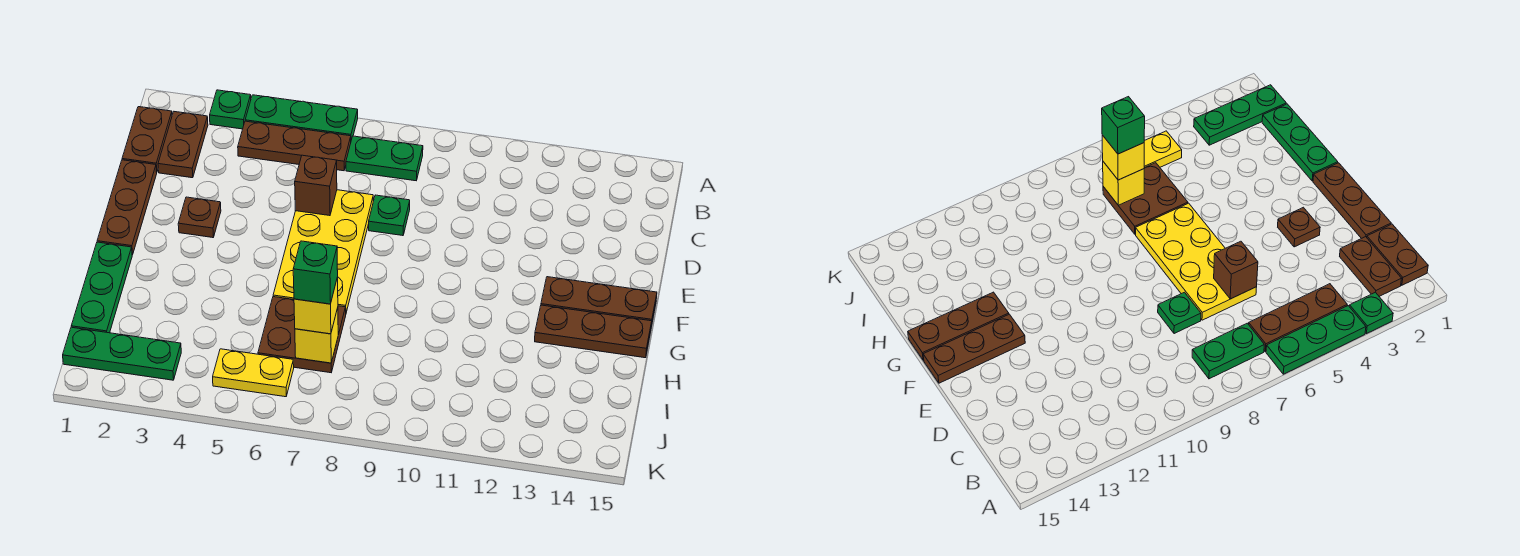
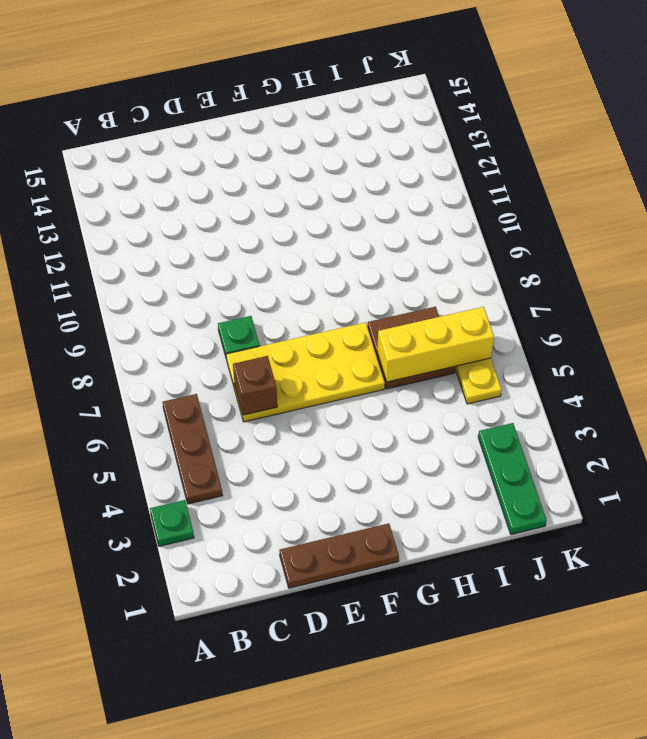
yellow brick H6:J6 level 2 -> none
none -> green plate A4:A6 level 1
none -> brown plate B1:C1 level 1
none -> brown plate B2:C2 level 1

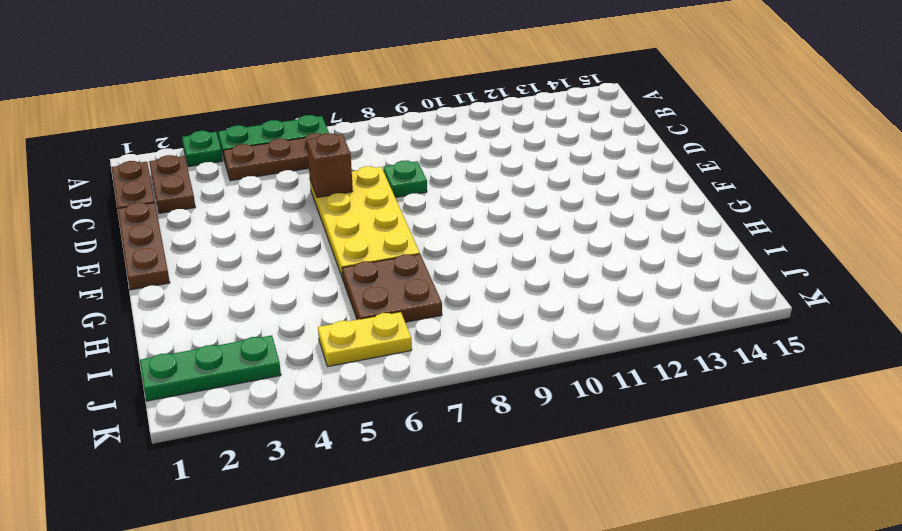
none -> green plate B7:B8 level 1
none -> brown plate E3 level 1
none -> brown plate F13:F15 level 1

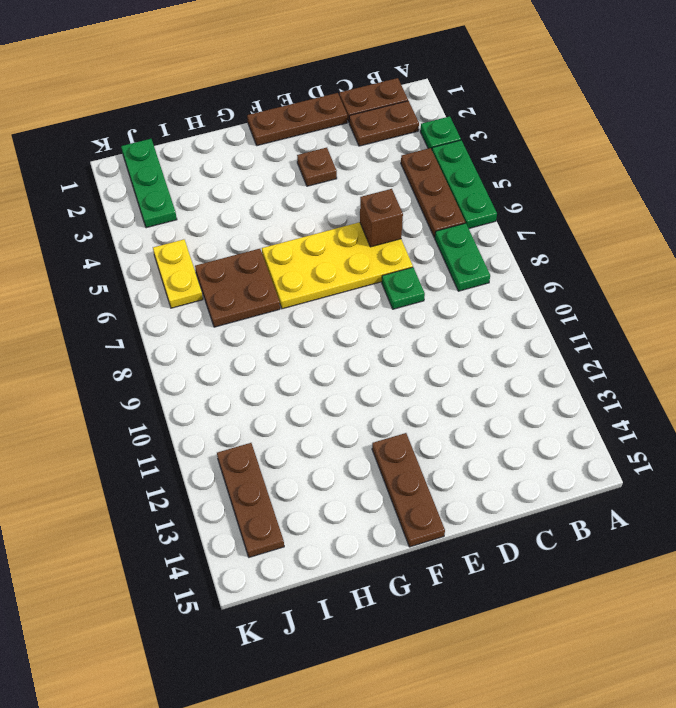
brown plate J12:J14 level 1 -> brown plate G13:G15 level 1
none -> green plate G1:I1 level 1
none -> yellow brick I7 level 2
none -> yellow brick I7 level 3

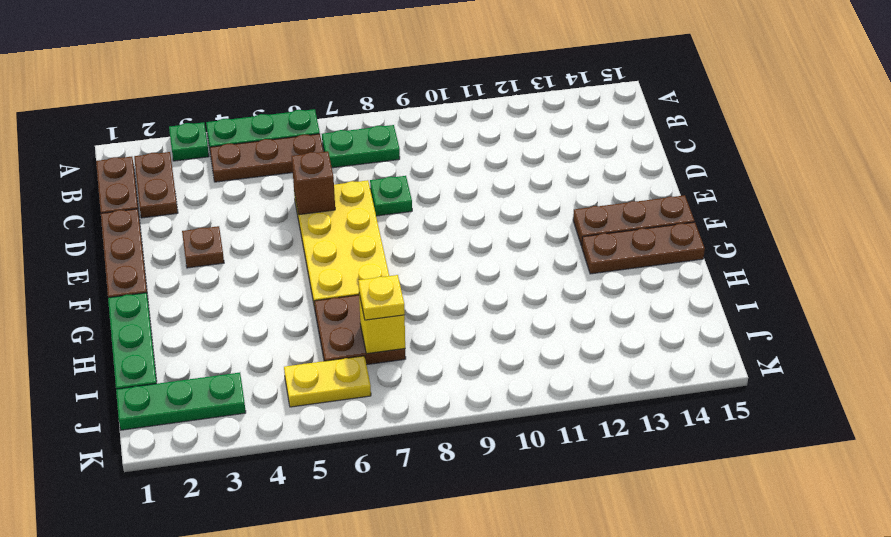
yellow plate I7 level 3 -> yellow brick I7 level 3
none -> green brick I7 level 4

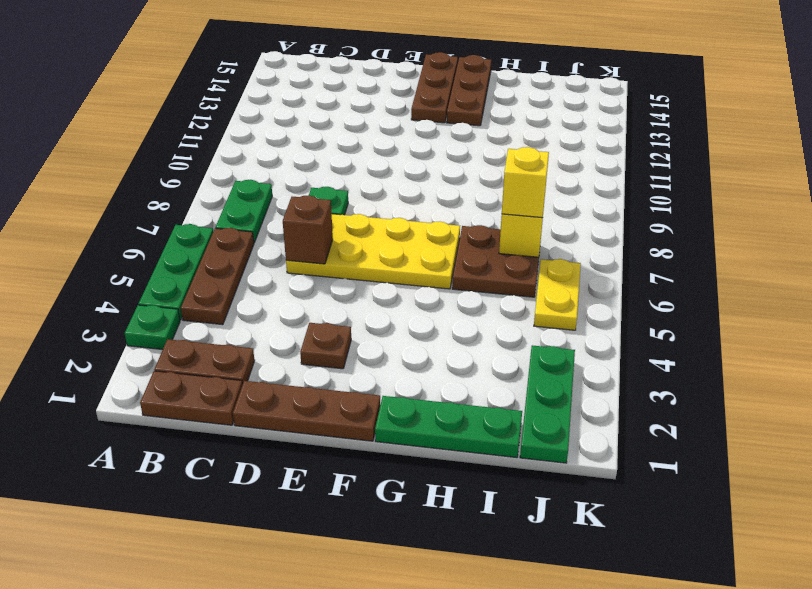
none -> green brick I7 level 4

